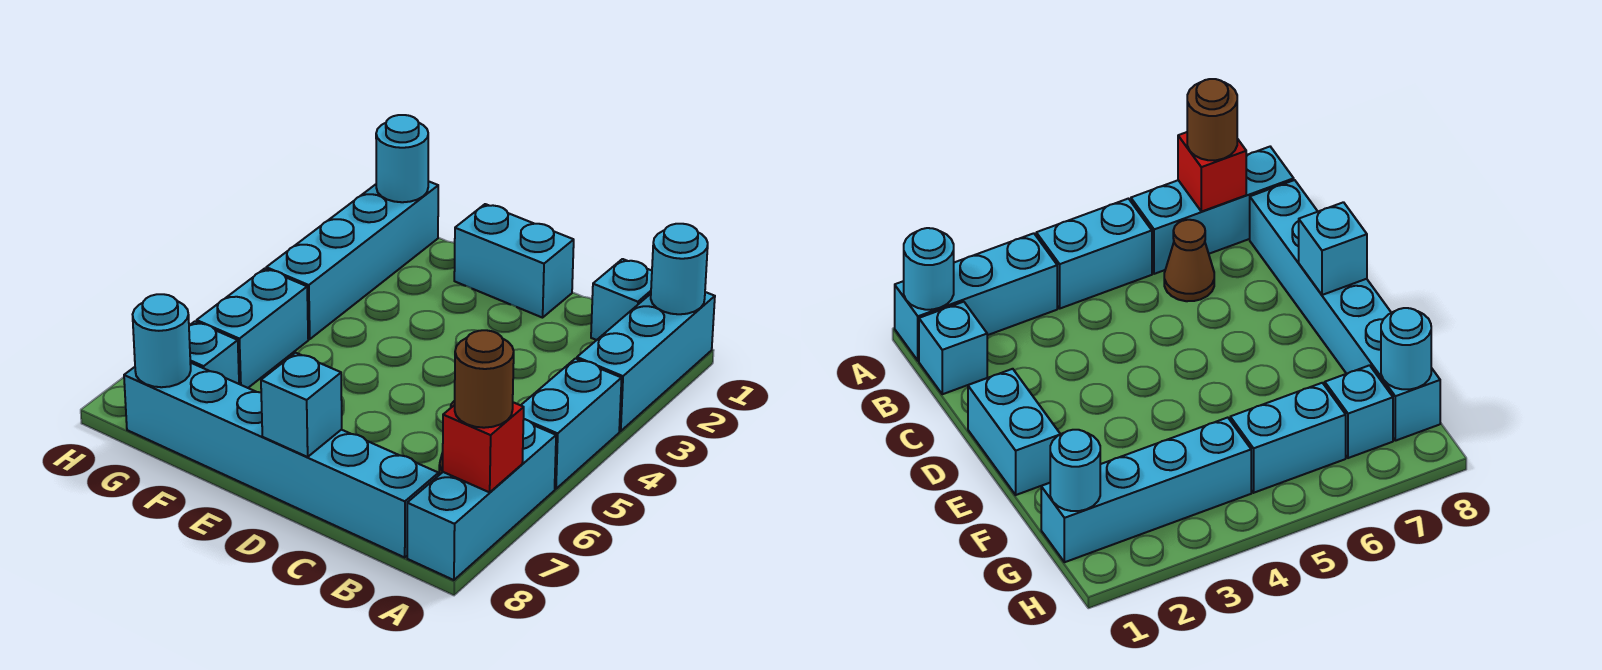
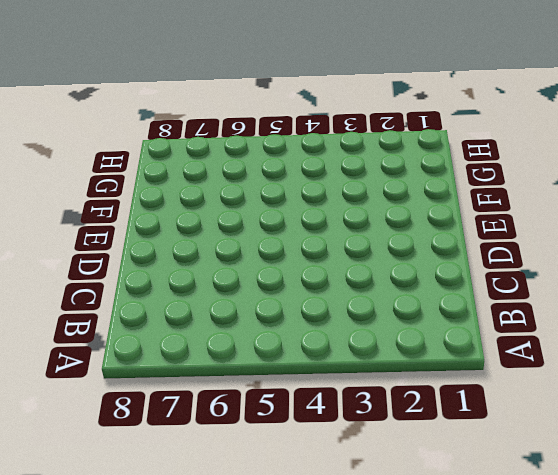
none -> cyan brick A1:A3 level 1
none -> cyan brick A4:A5 level 1
none -> cyan brick A6:A8 level 1

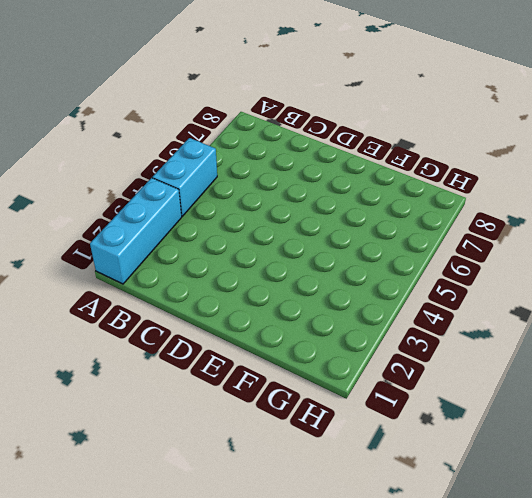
none -> cyan brick A6:A8 level 1
none -> cyan brick B1 level 1
none -> brown cone B6 level 1

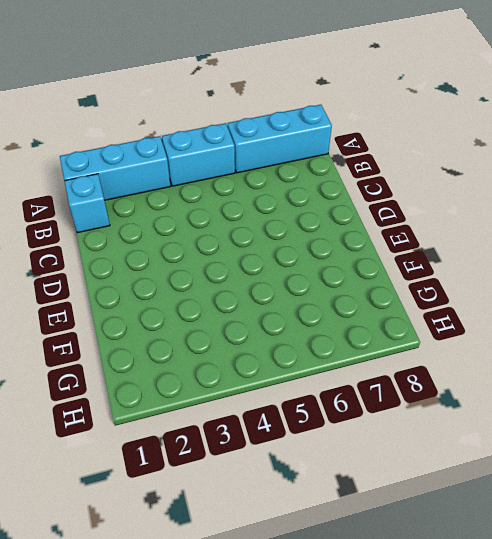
none -> brown cone B6 level 1
none -> cyan brick B8:G8 level 1
none -> cyan brick D1:E1 level 1

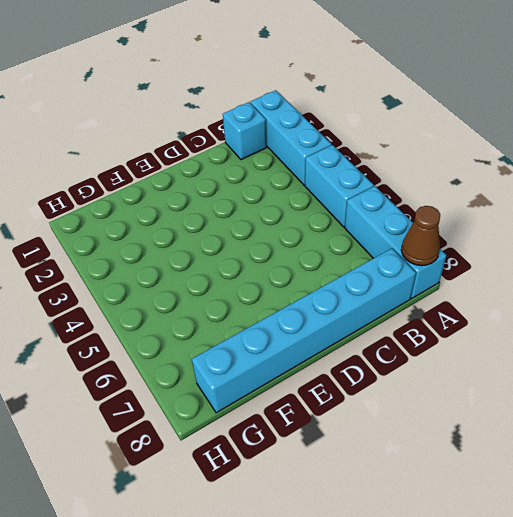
brown cone A8 level 2 -> brown cone B6 level 1
none -> cyan brick D1:E1 level 1
none -> cyan brick G1:G4 level 1
none -> cyan brick G5:G6 level 1

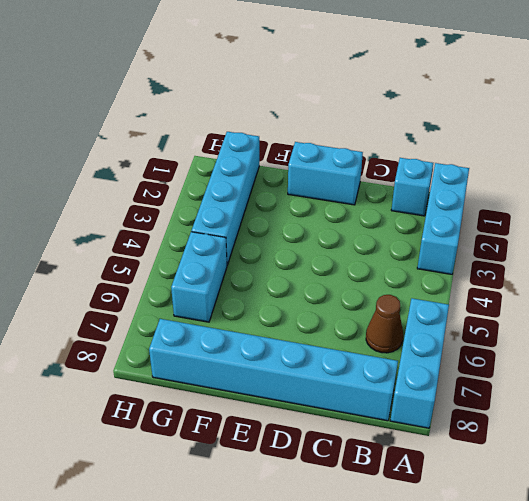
none -> cyan brick A4:A5 level 1
none -> cyan brick G7 level 1
none -> cyan round brick A1 level 2

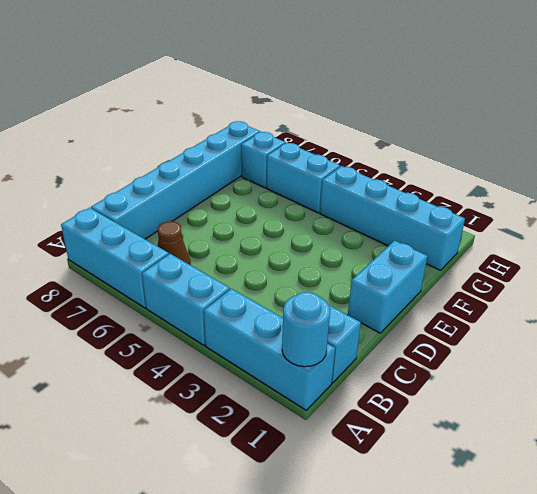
none -> red brick A7 level 2
none -> cyan brick D8 level 2
none -> cyan round brick G1 level 2

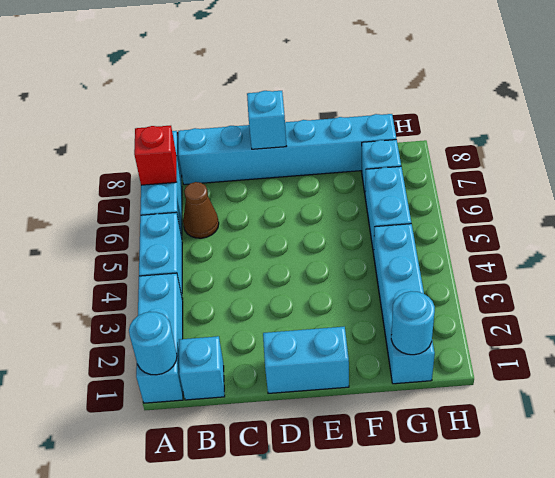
none -> cyan round brick G8 level 2
none -> brown round brick A7 level 3

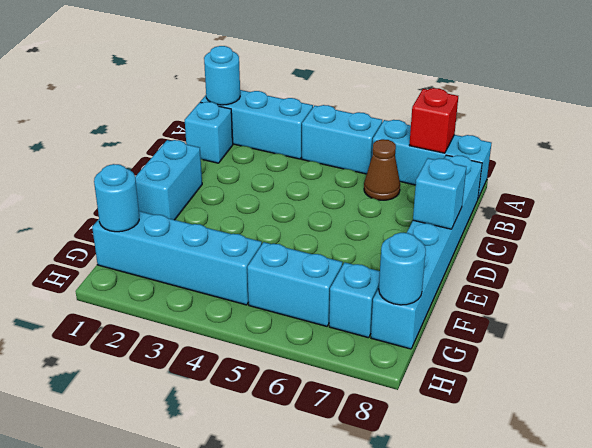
none -> brown round brick A7 level 3

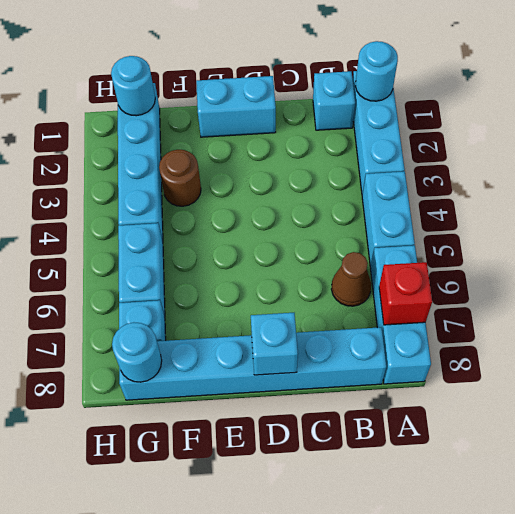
brown round brick F3 level 1 -> brown round brick A7 level 3

